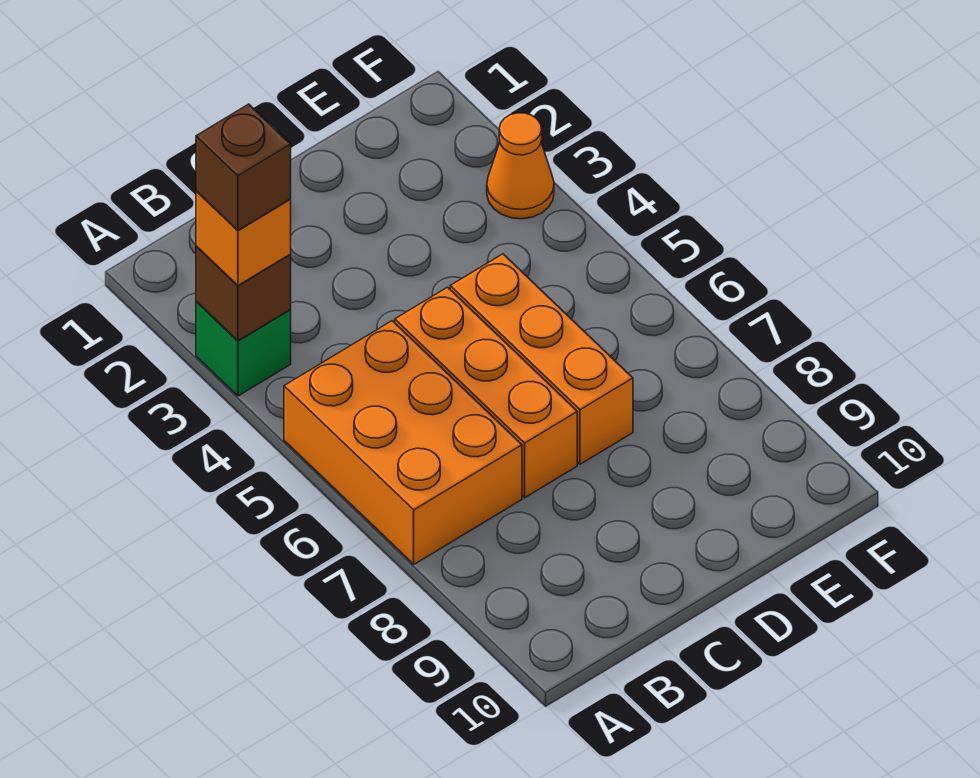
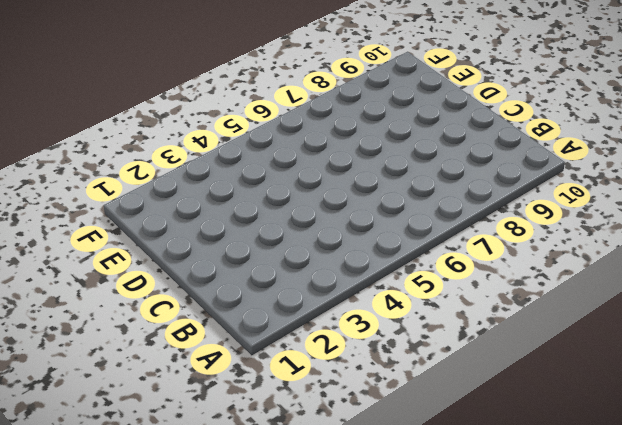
none -> green brick A3 level 1
none -> orange brick A5:B7 level 1

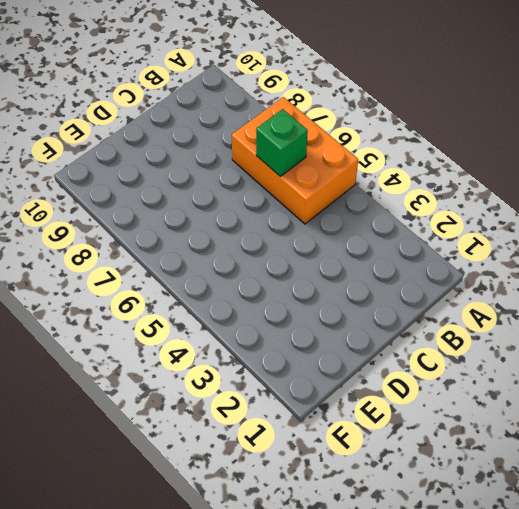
green brick B6 level 2 -> green brick A3 level 1
none -> orange brick C5:C7 level 1
none -> orange brick D5:D7 level 1

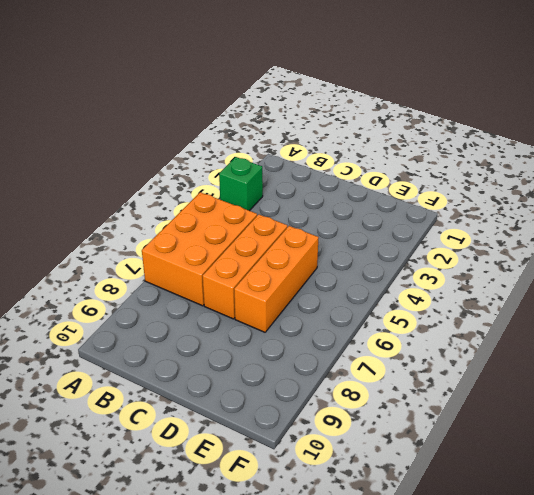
none -> orange cone F3 level 1
none -> brown brick A3 level 2

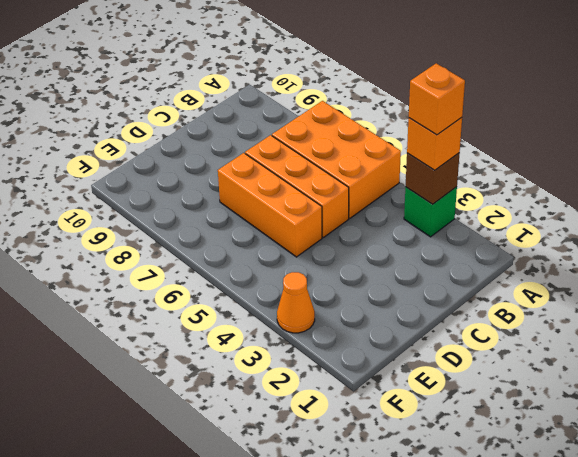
orange brick A3 level 4 -> brown brick A3 level 4

